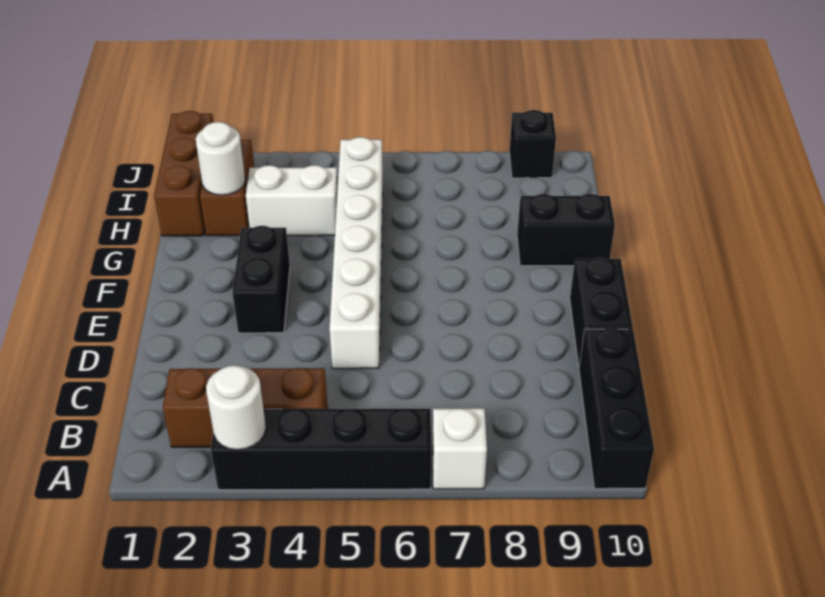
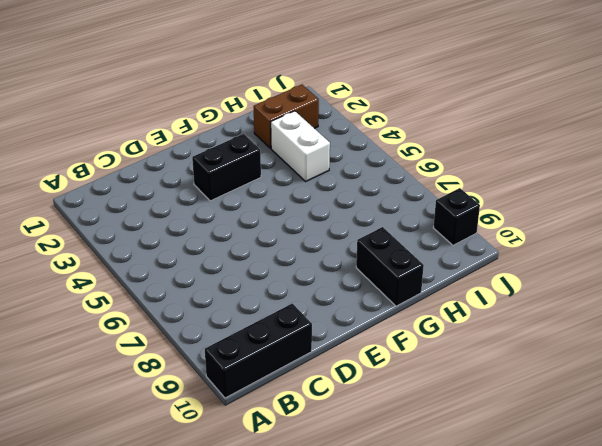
none -> black brick A3:A6 level 1
none -> white brick A7 level 1
none -> brown brick B2:B4 level 1

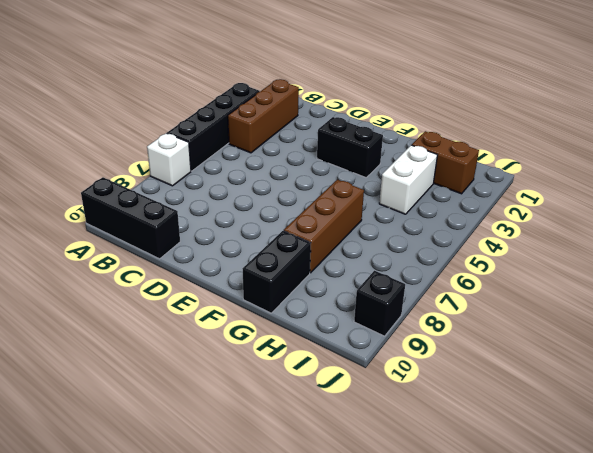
brown brick G6:G8 level 1 -> brown brick H1:J1 level 1
none -> white brick D5:I5 level 1
none -> black brick D10:E10 level 1
none -> white round brick A3 level 2

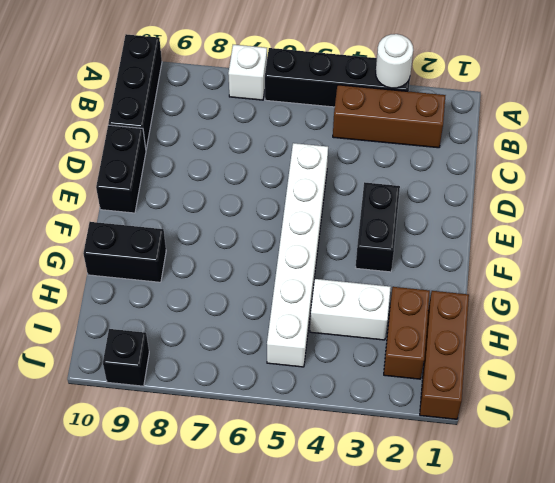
none -> white round brick H2 level 2

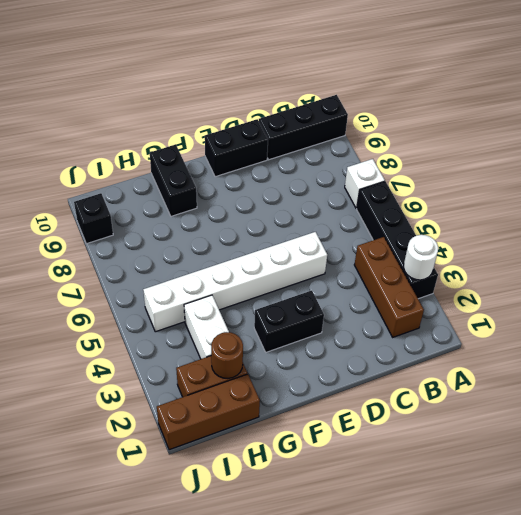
brown round brick H2 level 2 -> white round brick H2 level 2

